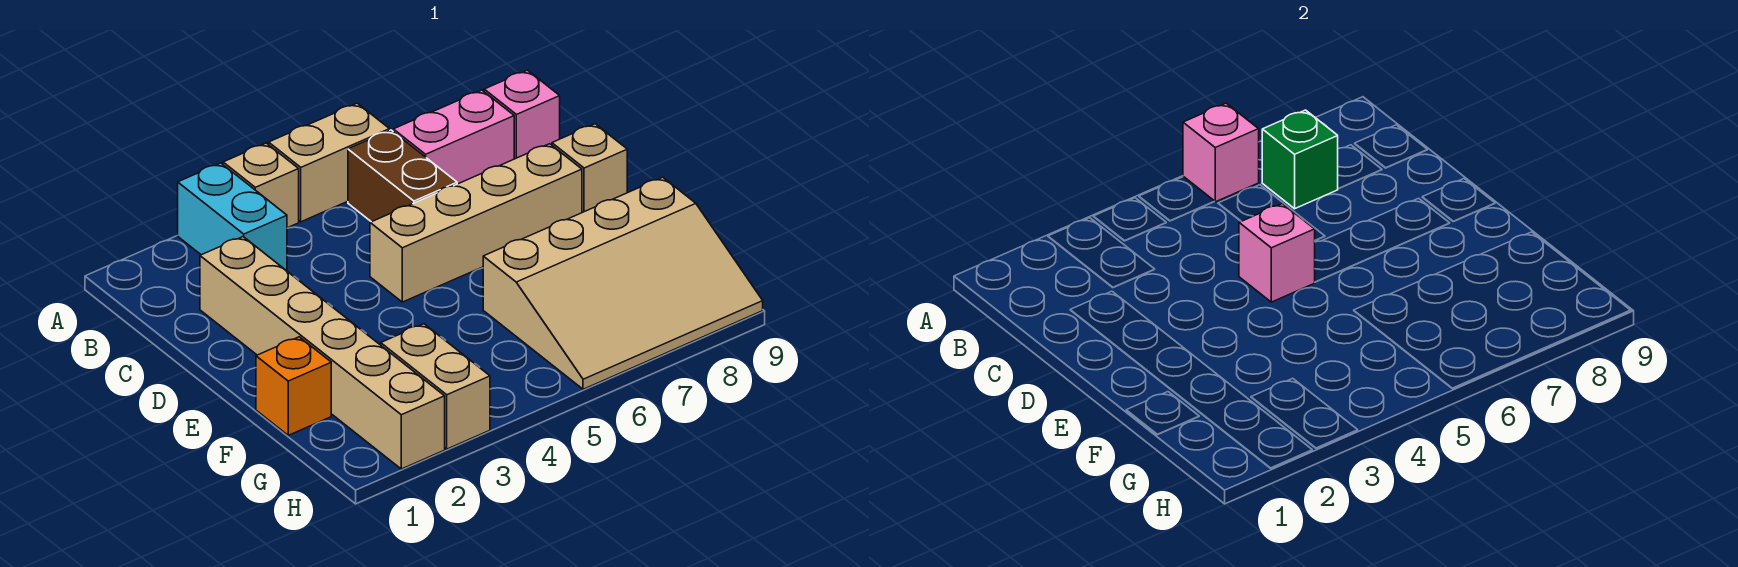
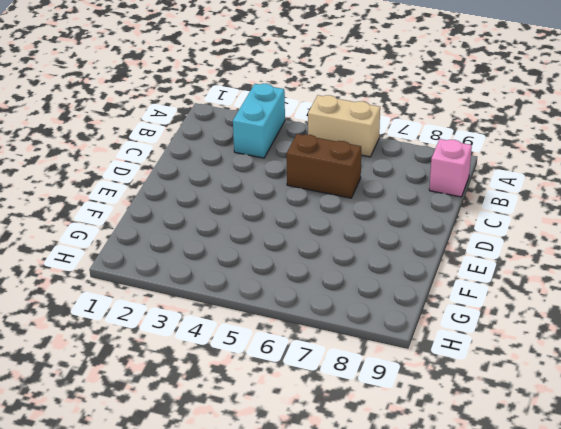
brown brick C5:C6 level 1 -> brown brick B6:C6 level 1
none -> tan brick A4 level 1
none -> pink brick B7:B8 level 1
none -> tan brick C2:H2 level 1

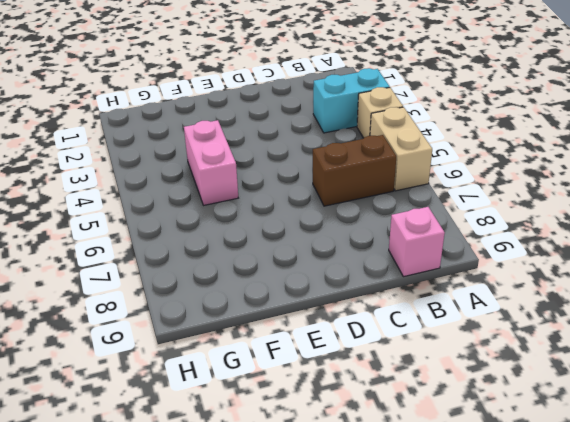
pink brick F4:F5 level 1 -> pink brick B7:B8 level 1
none -> tan brick C2:H2 level 1
none -> tan brick D5:D8 level 1
none -> tan brick D9 level 1

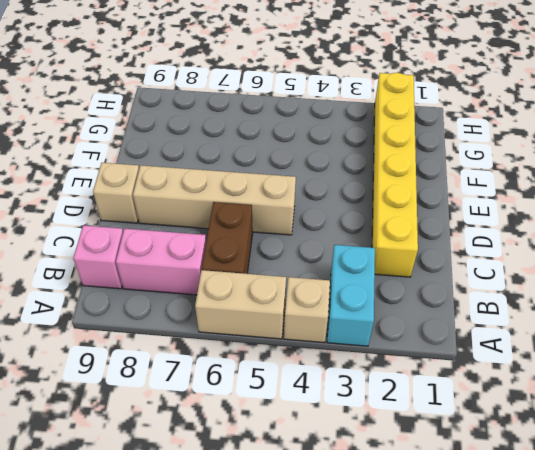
yellow brick C2:H2 level 1 -> tan brick C2:H2 level 1
none -> orange brick F1 level 1
none -> tan slope F6:H9 level 1 top F
none -> tan brick G3:H3 level 1

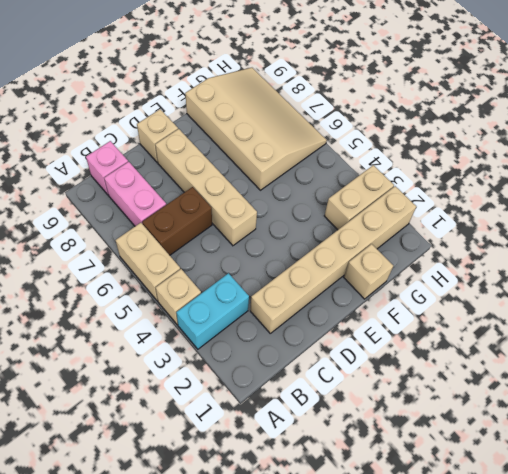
tan brick F1 level 1 -> orange brick F1 level 1
none -> pink brick A6 level 2
none -> green brick B7 level 2
none -> pink brick D5 level 2

